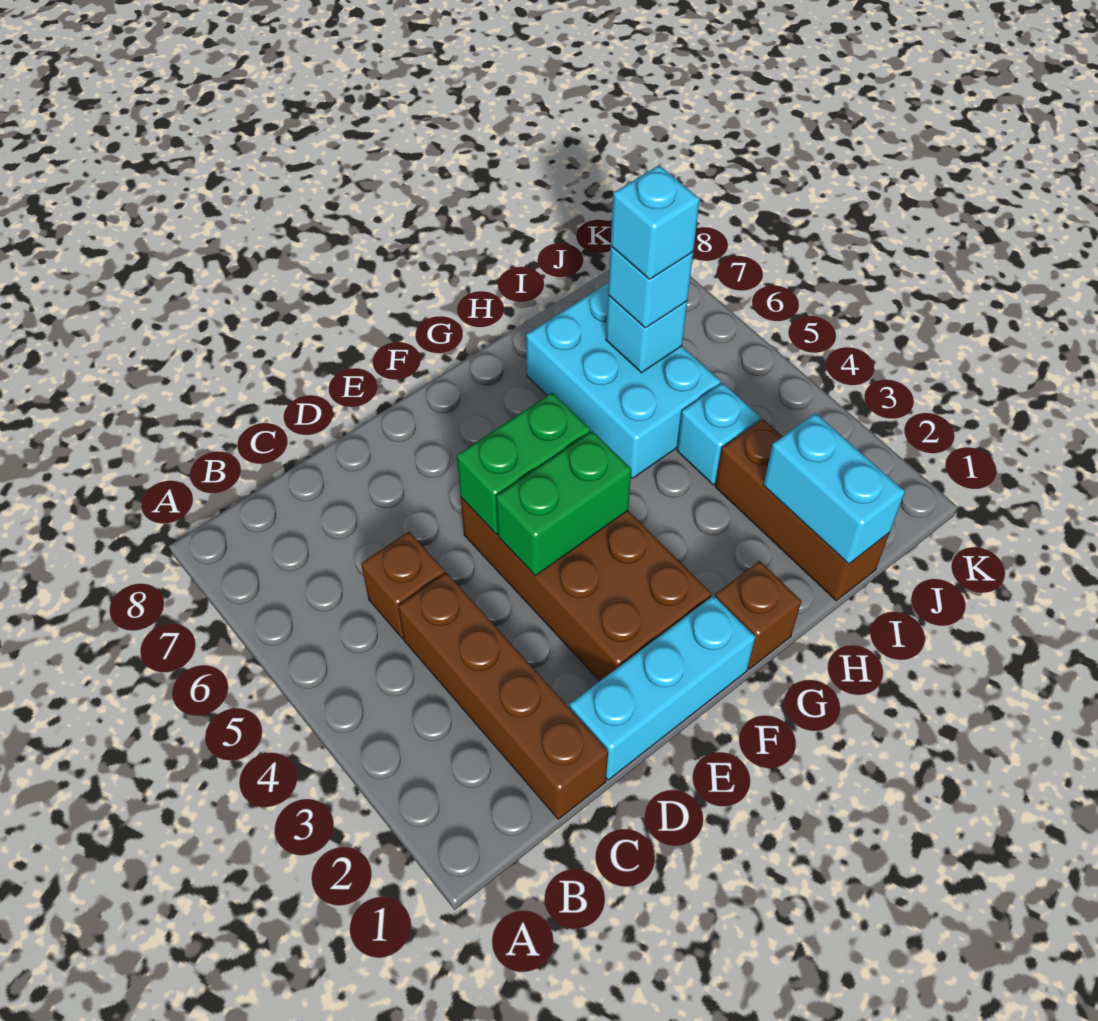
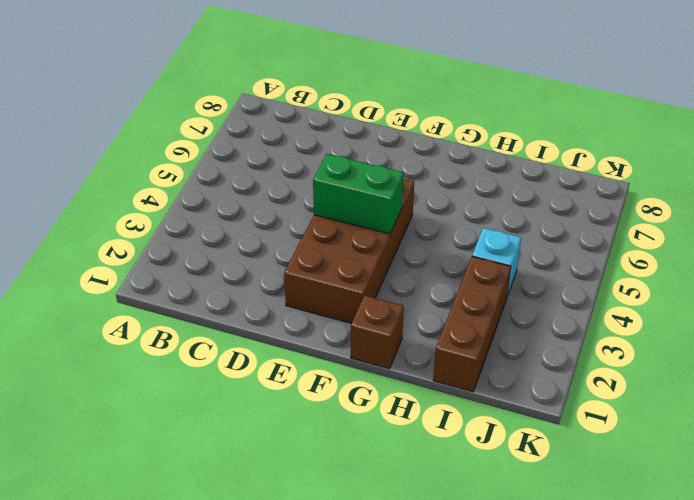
none -> brown brick C1:C4 level 1
none -> brown brick C5 level 1
none -> cyan brick D1:F1 level 1

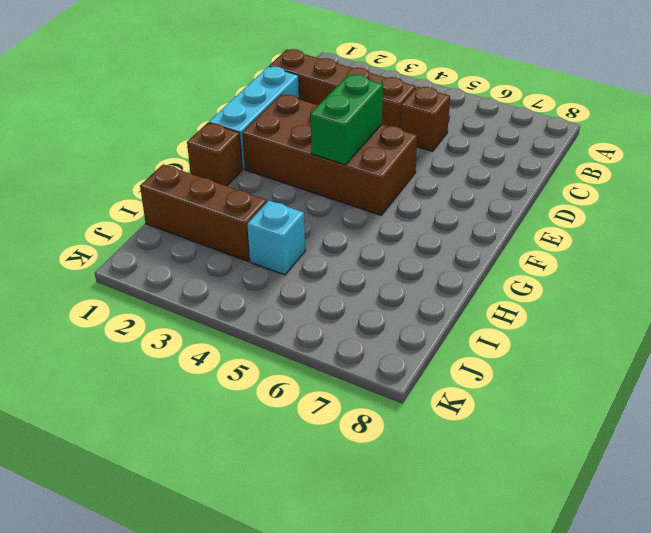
none -> cyan brick H5:I7 level 1
none -> green brick E5:F5 level 2
none -> cyan brick I1:I2 level 2

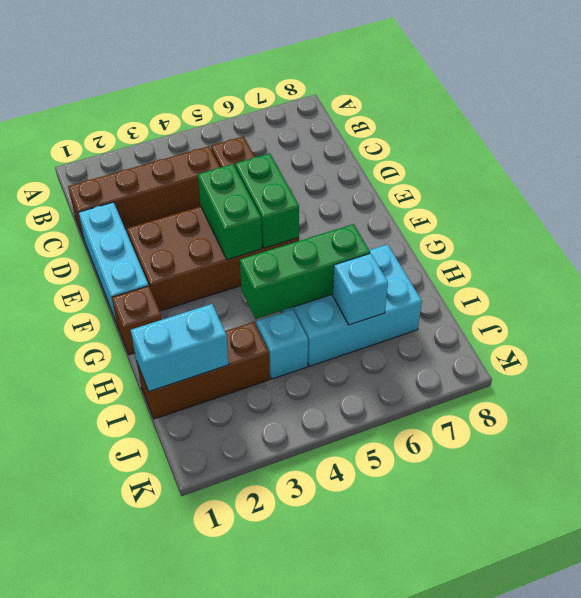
green brick H4:H6 level 2 -> none
none -> cyan brick I6 level 3
none -> cyan brick I6 level 4

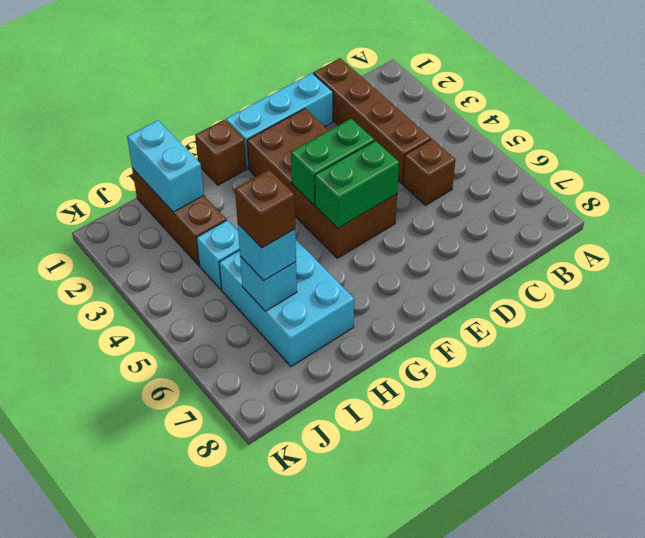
brown brick I6 level 4 -> cyan brick I6 level 4

